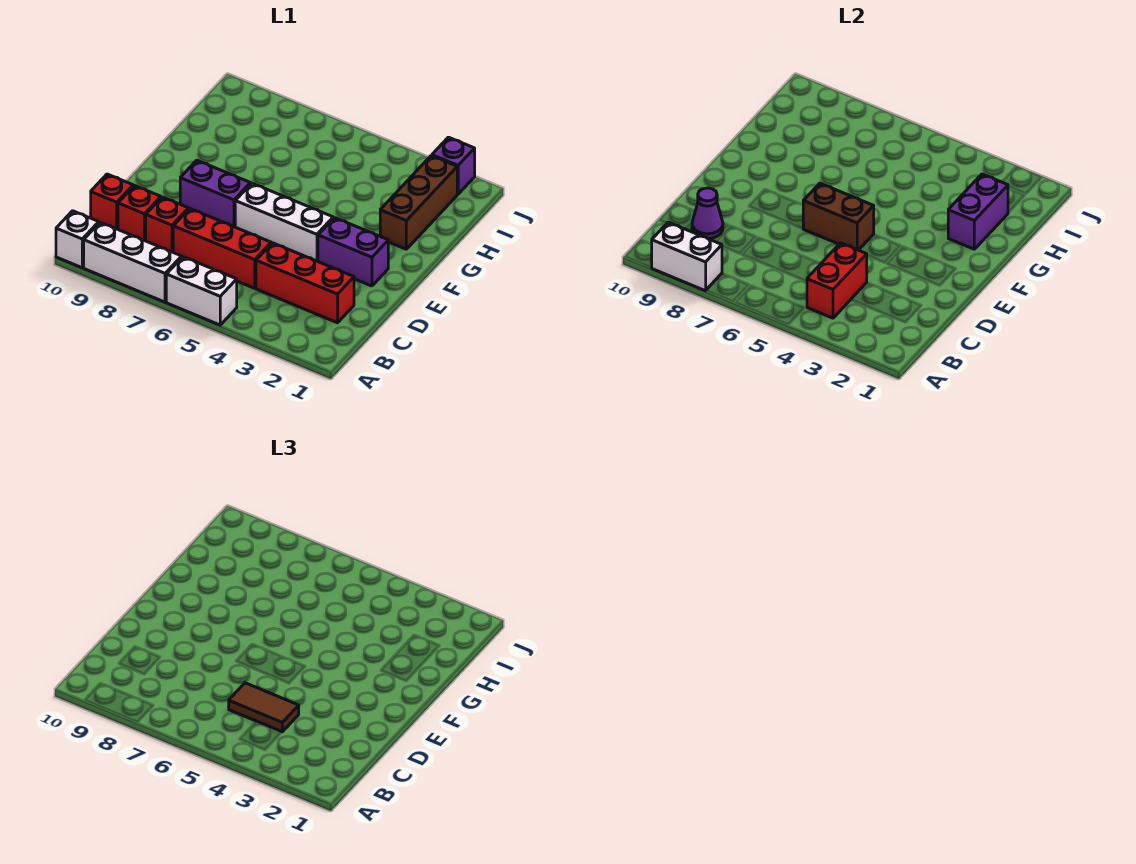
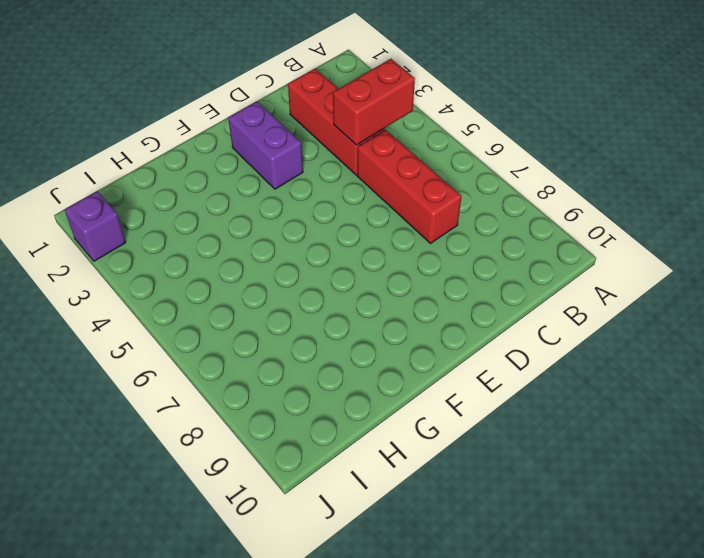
none -> white brick A5:A6 level 1
none -> white brick A7:A9 level 1
none -> white brick A10 level 1

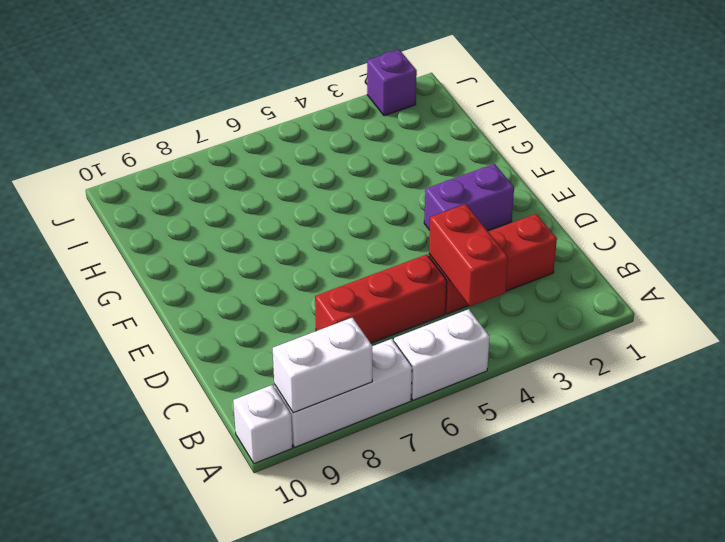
none -> red brick C8 level 1
none -> red brick C9 level 1
none -> red brick C10 level 1

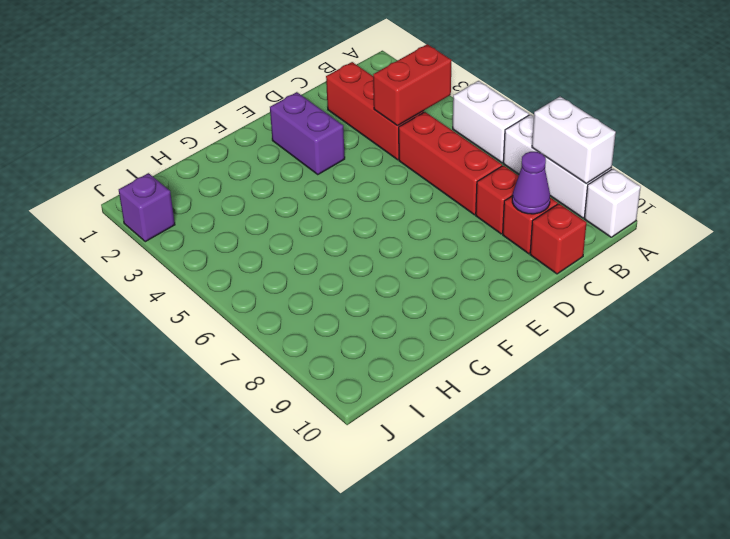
none -> white brick E4:E6 level 1
none -> purple brick E7:E8 level 1
none -> brown brick G2:I2 level 1

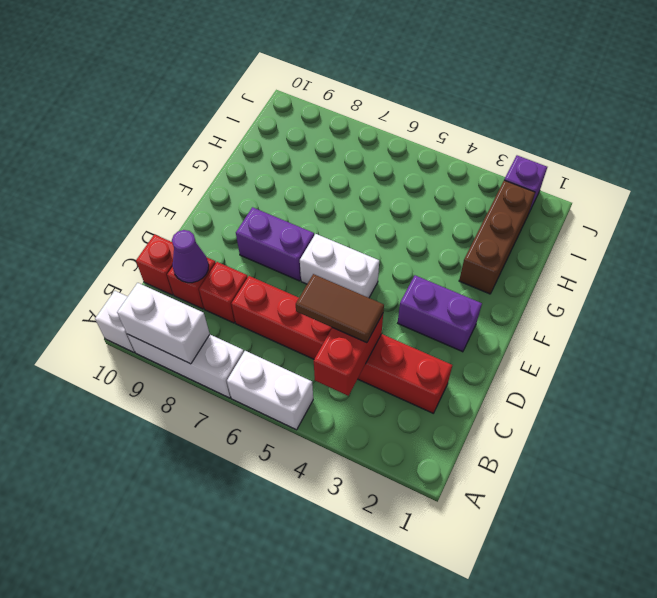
white brick E5:E6 level 1 -> white brick E4:E6 level 1
none -> brown brick E5:E6 level 2
none -> purple brick G2:H2 level 2

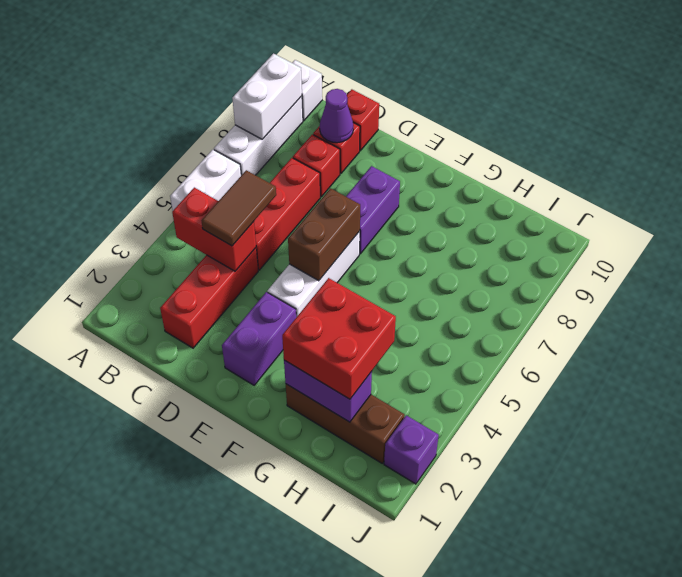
red brick G2:H3 level 3 -> none

